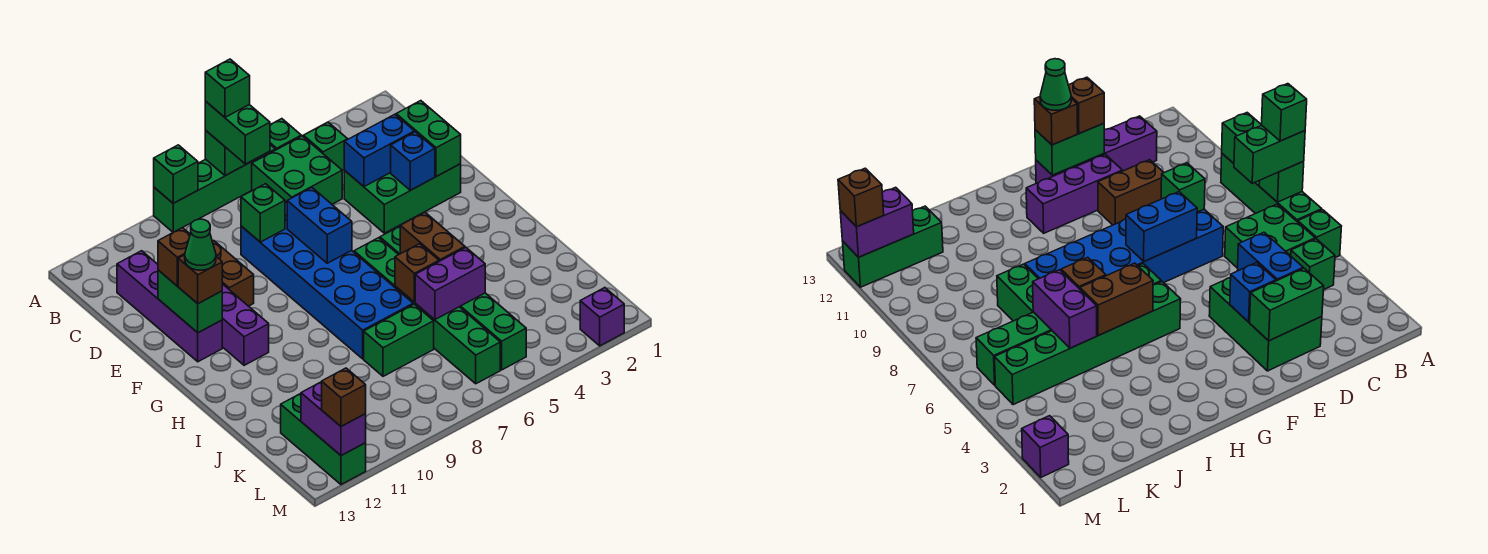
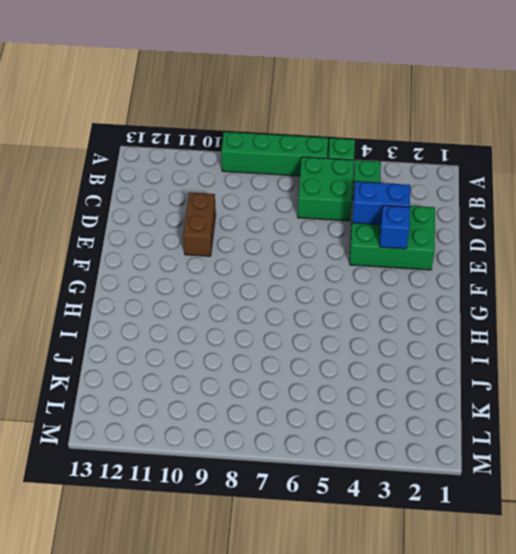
none -> purple brick C12:F12 level 1
none -> blue brick D7:I8 level 1
none -> purple brick E11:G11 level 1
none -> green brick G5:L5 level 1

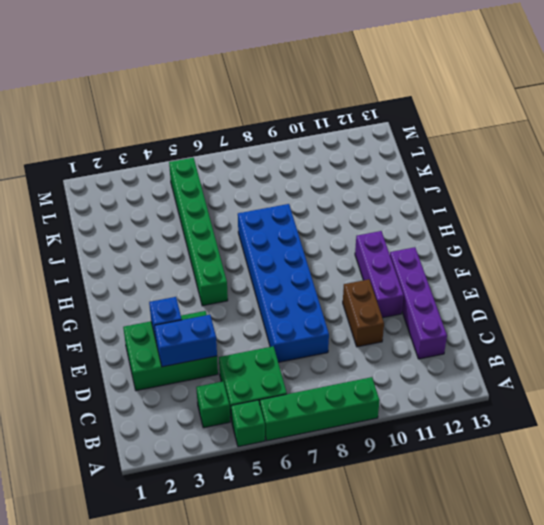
none -> green brick G6:L6 level 1
none -> green brick J7:J8 level 1
none -> green brick K12:M12 level 1
none -> purple brick M2 level 1

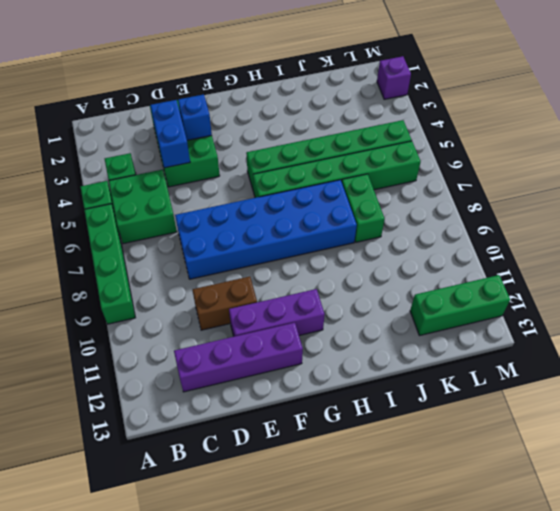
none -> green brick A7 level 2
none -> green brick A9 level 2
none -> green brick D2:E2 level 2
none -> green brick D8 level 2

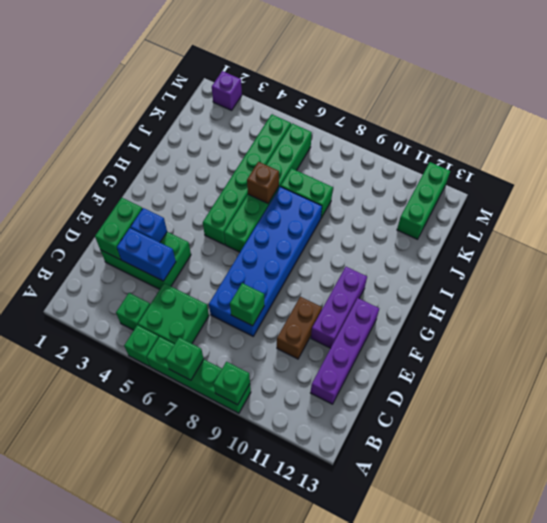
none -> blue brick E7:F7 level 2
none -> green brick E12:F12 level 2
none -> brown brick H5:I5 level 2
none -> purple brick J5:J6 level 2

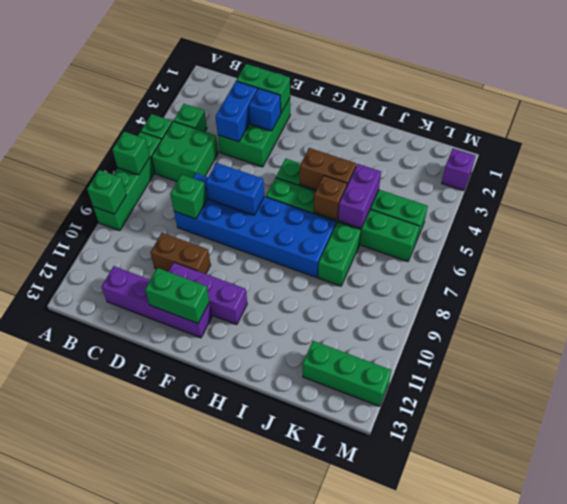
none -> purple brick L12:M12 level 2
none -> green brick A7:B7 level 3
none -> brown brick E12 level 3
none -> brown brick F12 level 3

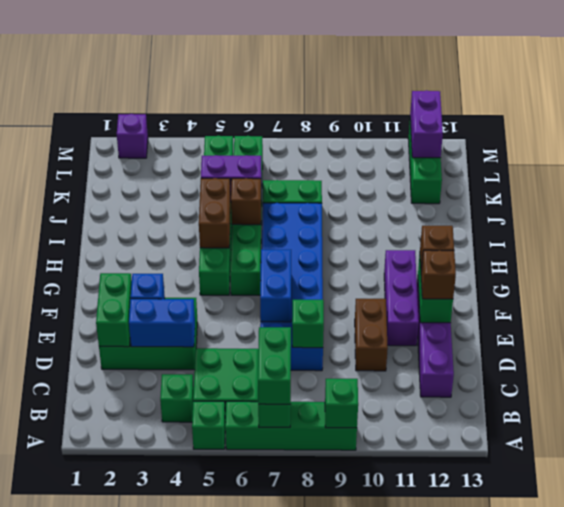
none -> brown brick M12 level 3
none -> green brick A7 level 4
none -> green cone F12 level 4

